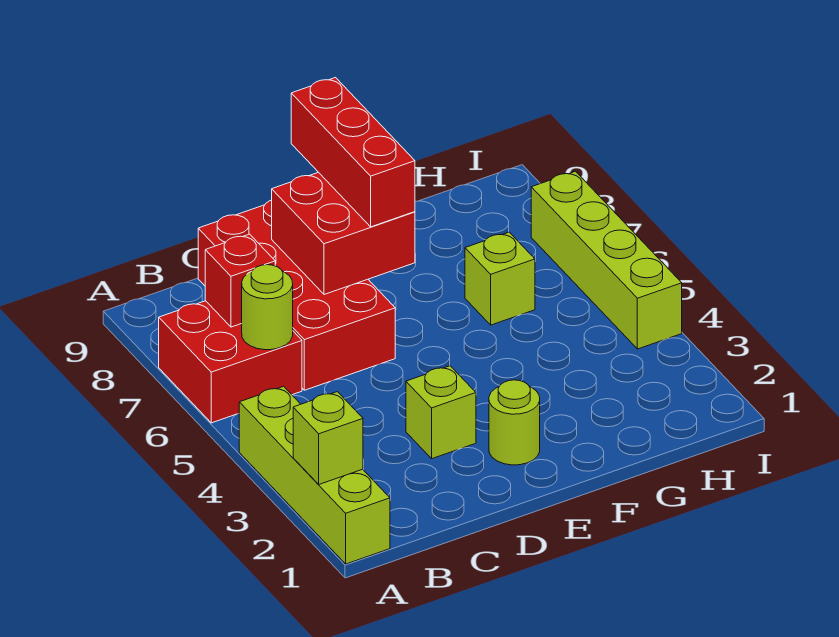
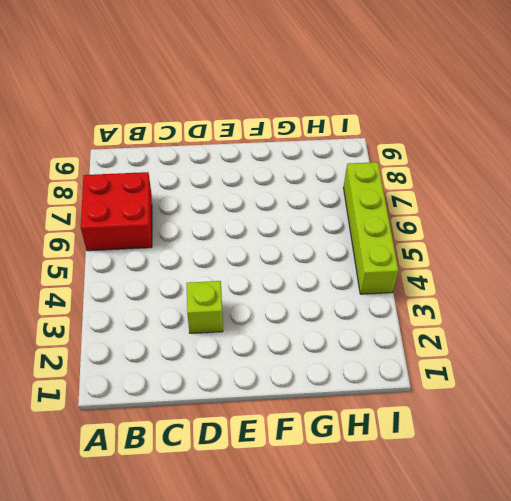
none -> lime brick A1:A4 level 1
none -> red brick C6:D9 level 1
none -> lime round brick E2 level 1

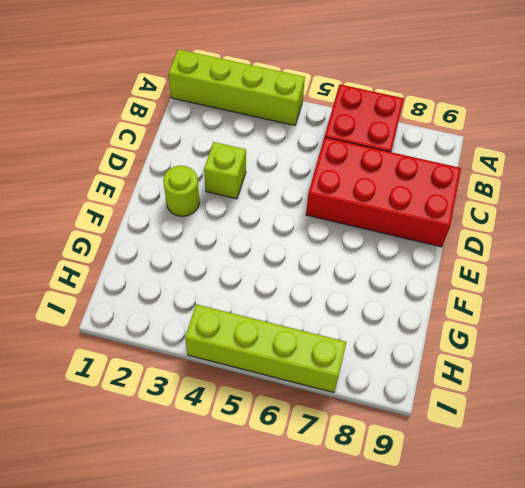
none -> lime brick G6 level 1
none -> lime brick A2 level 2
none -> lime round brick B6 level 2

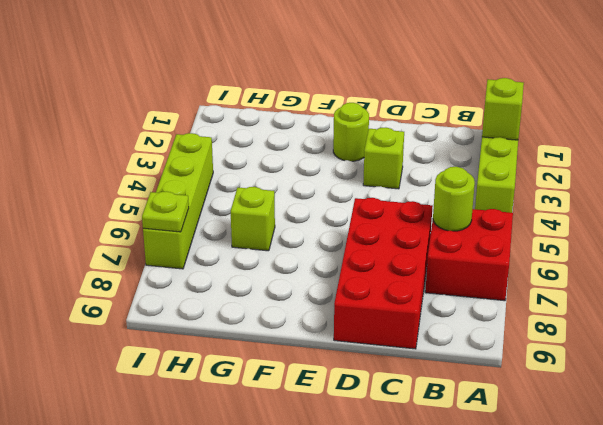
lime plate I7 level 2 -> none
none -> red brick B7 level 2
none -> red brick D7:E8 level 2
none -> red brick E7:E9 level 3

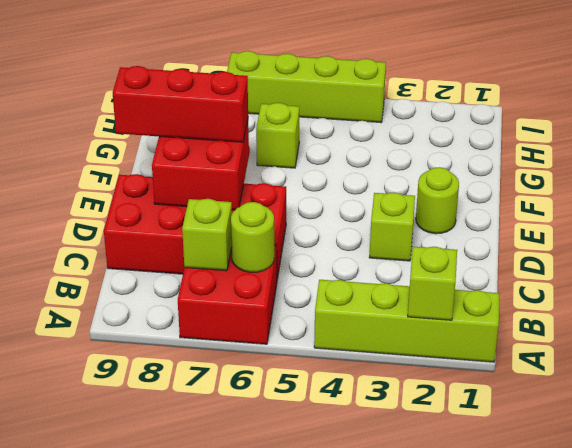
lime brick B7 level 2 -> red brick B7 level 2

